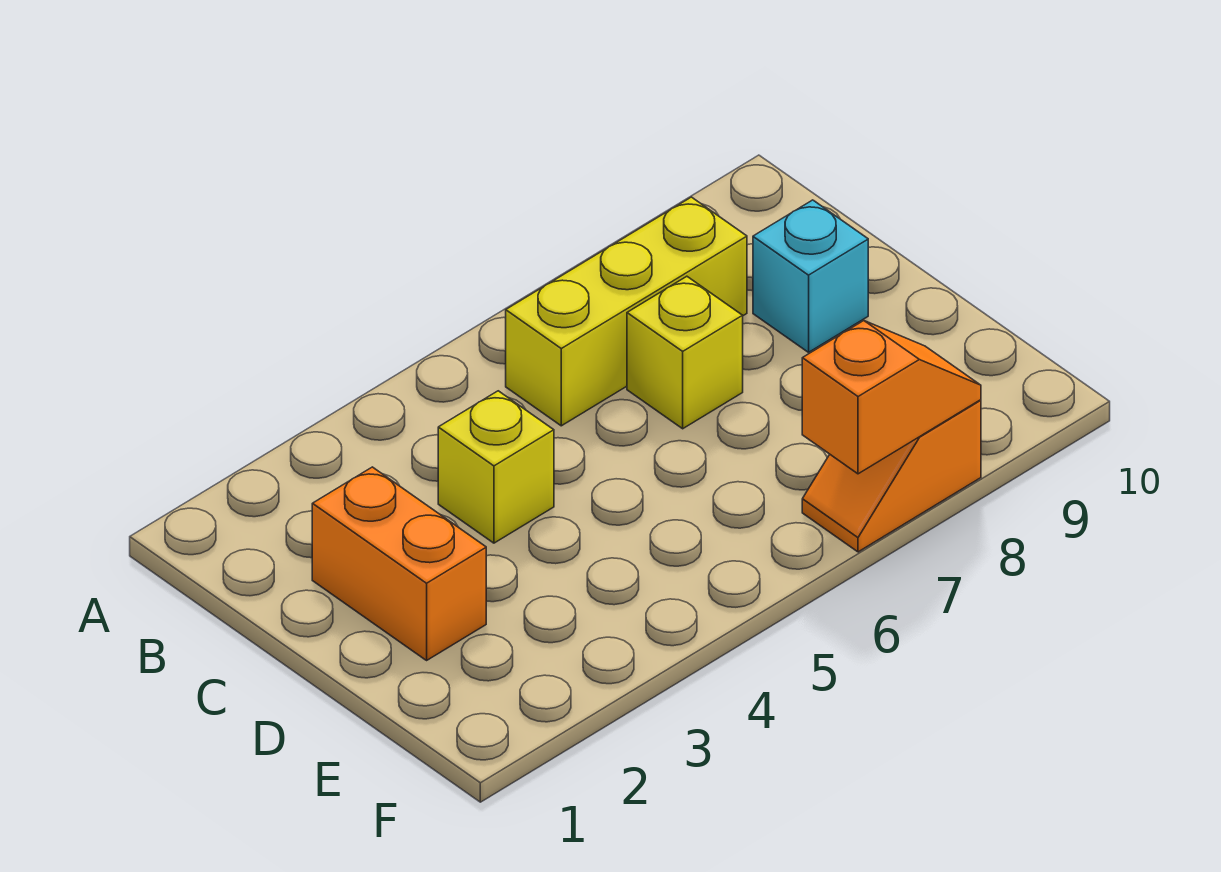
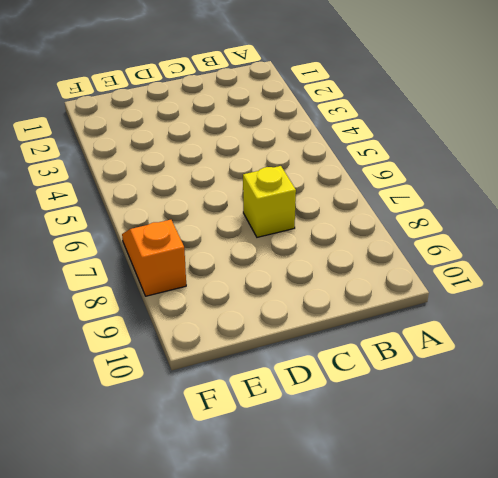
none -> yellow brick B6:B8 level 1
none -> orange brick C2:D2 level 1

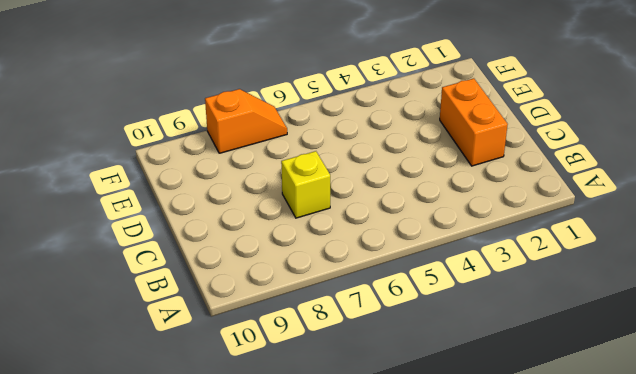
none -> yellow brick B6:B8 level 1
none -> yellow brick C4 level 1

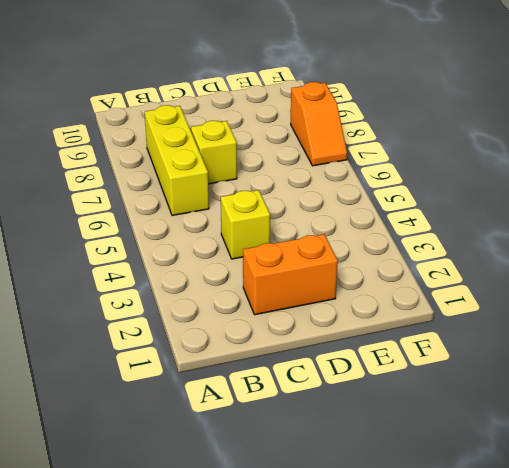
none -> cyan brick C9 level 1
none -> orange slope F7:F8 level 2 top 7

